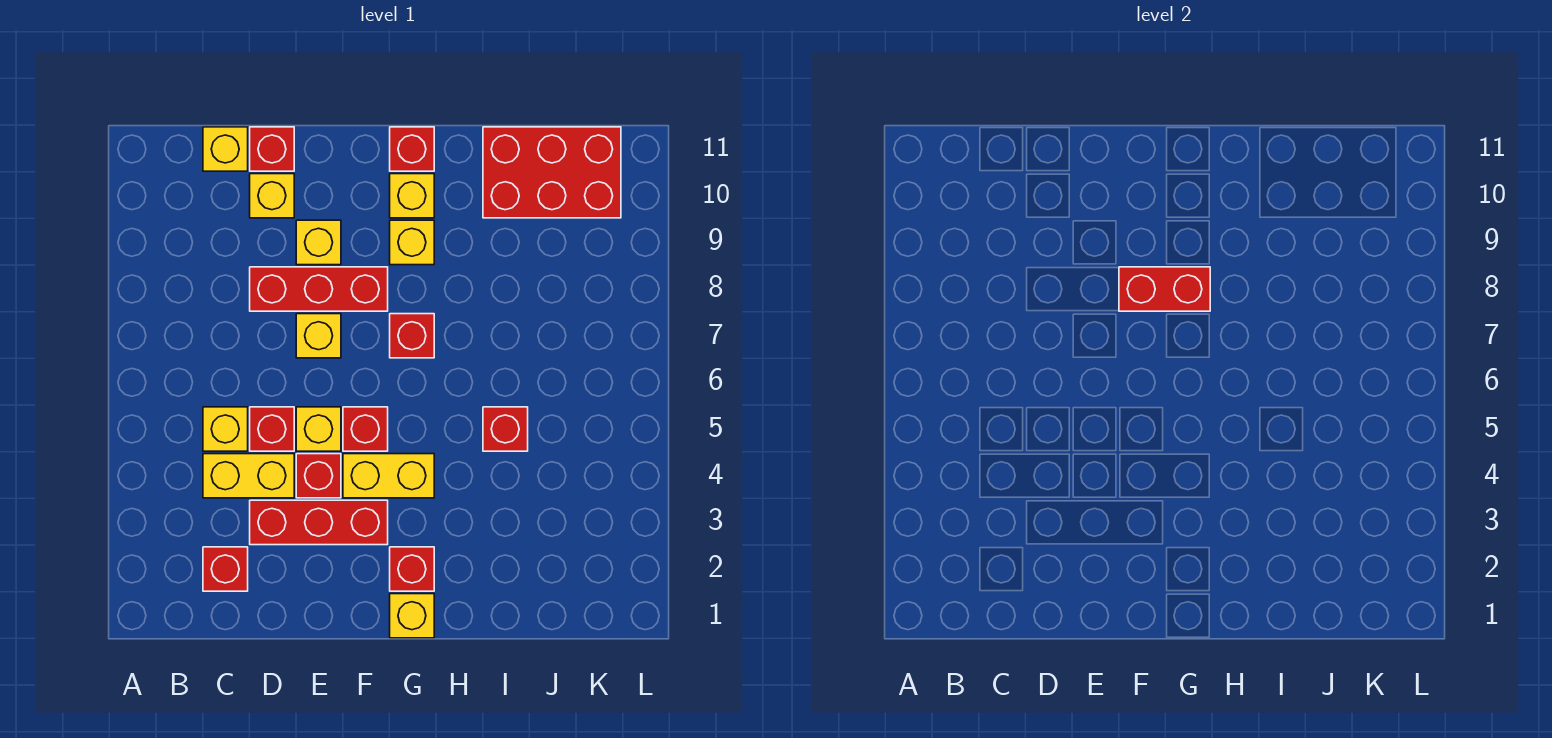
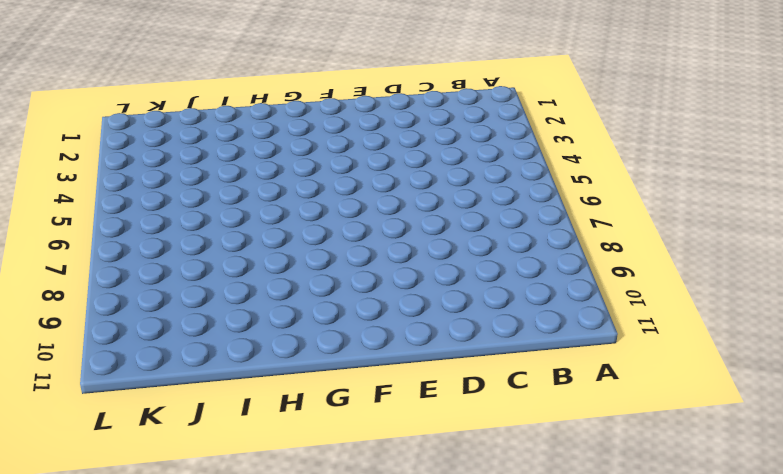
none -> red brick C2 level 1
none -> yellow brick C4:D4 level 1
none -> yellow brick C5 level 1

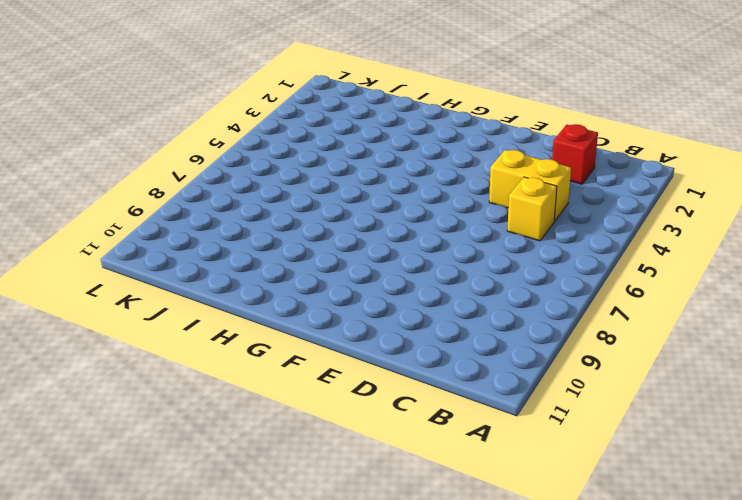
none -> yellow brick C11 level 1
none -> red brick D3:F3 level 1
none -> red brick D5 level 1

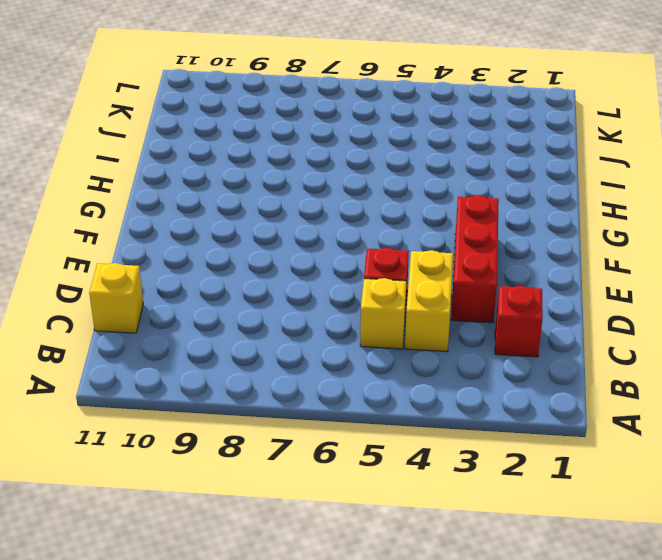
none -> red brick D8:F8 level 1
none -> yellow brick D10 level 1
none -> red brick D11 level 1

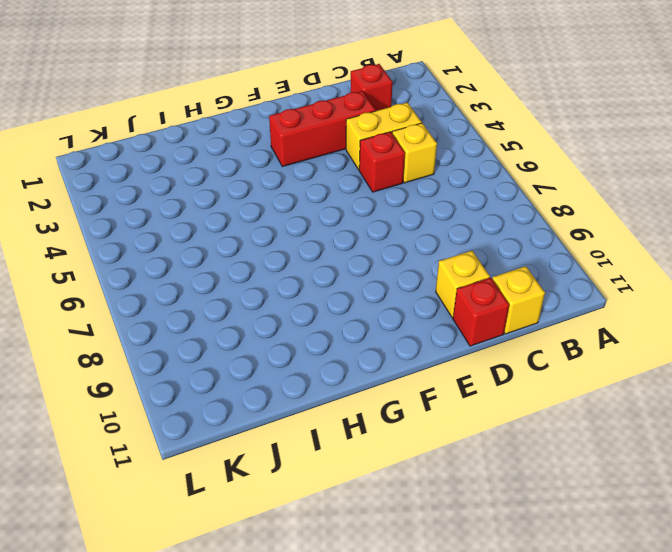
none -> red brick D8:F8 level 1
none -> red brick E4 level 1
none -> yellow brick E5 level 1

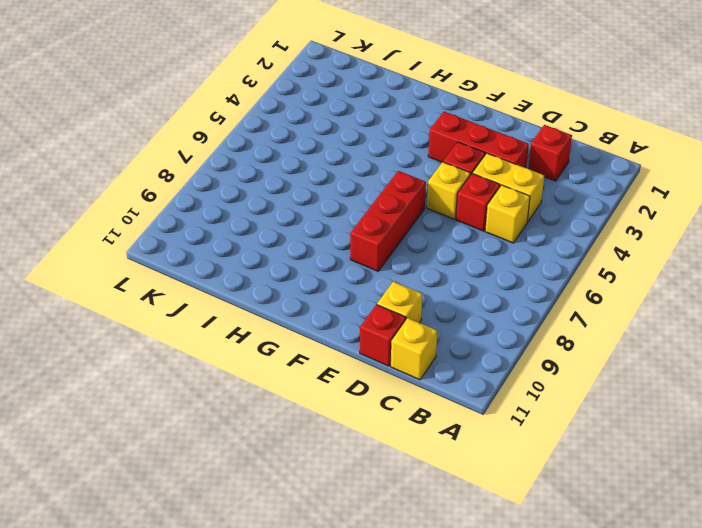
red brick F6:F8 level 1 -> red brick D8:F8 level 1
none -> yellow brick E7 level 1
none -> yellow brick E9 level 1
none -> yellow brick F4:G4 level 1

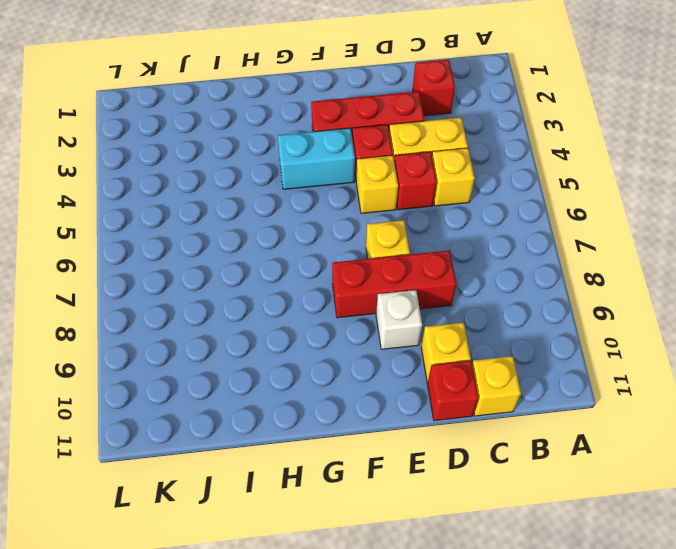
white brick E9 level 1 -> yellow brick E9 level 1
cyan brick F4:G4 level 1 -> yellow brick F4:G4 level 1
none -> red brick F5 level 1
none -> yellow brick G1 level 1
none -> red brick G2 level 1

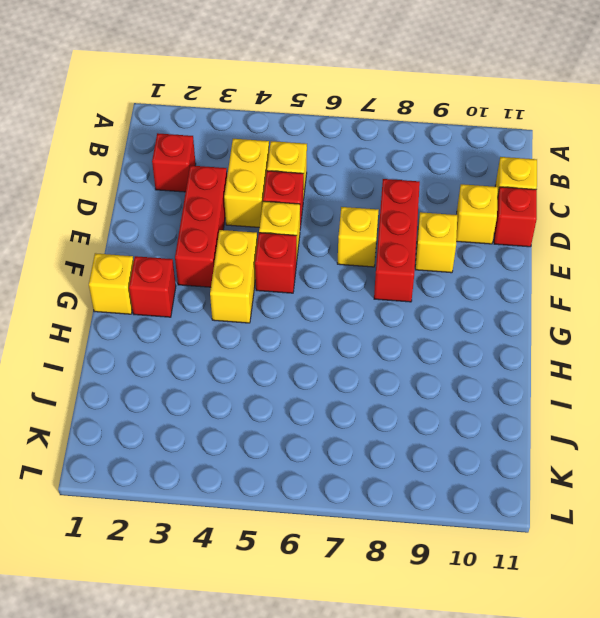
none -> red brick E4 level 1
none -> red brick G7 level 1
none -> yellow brick G9 level 1

